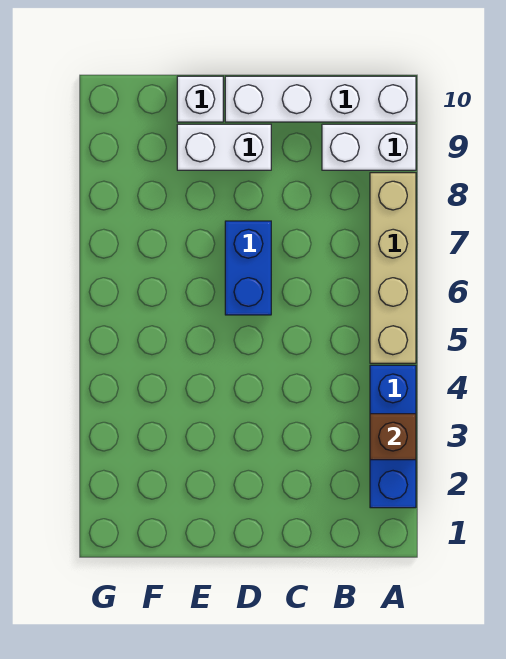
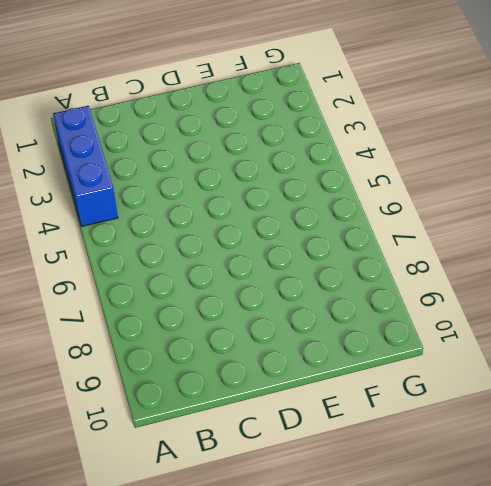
none -> tan brick A5:A8 level 1
none -> white brick A9:B9 level 1

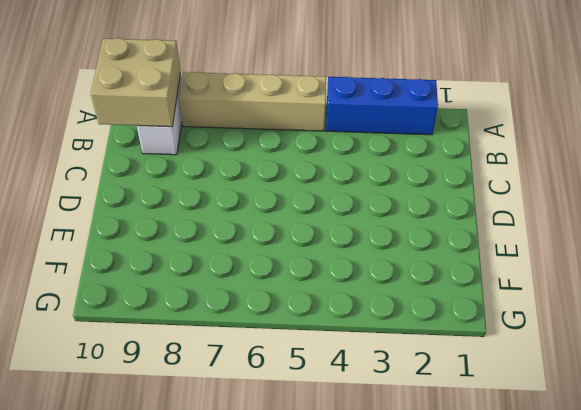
tan brick A9:B10 level 2 -> none
none -> white brick A10:D10 level 1
none -> blue brick D6:D7 level 1

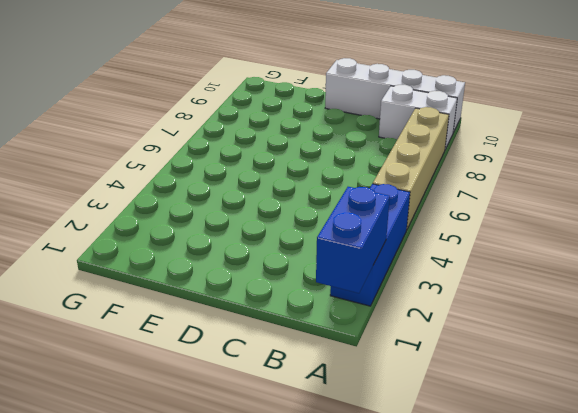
blue brick A1:A2 level 2 -> blue brick D6:D7 level 1
none -> white brick D9:E9 level 1
none -> white brick E10 level 1

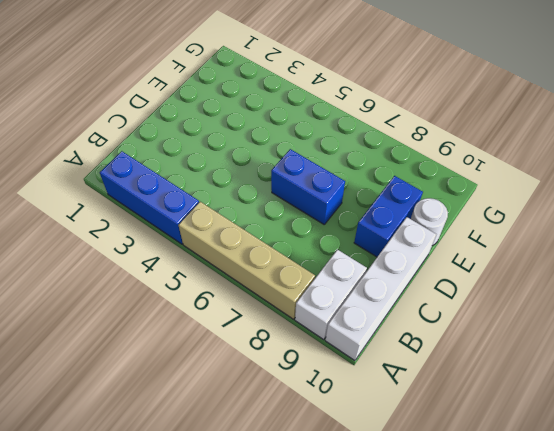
blue brick D9:E9 level 1 -> white brick D9:E9 level 1
white round brick E10 level 1 -> white brick E10 level 1
none -> brown brick A3 level 2

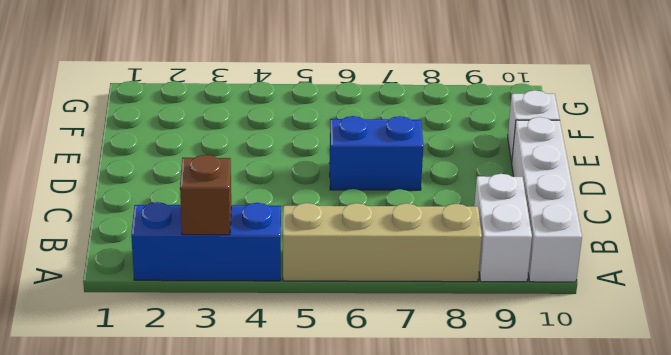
none -> white brick D9:E9 level 1

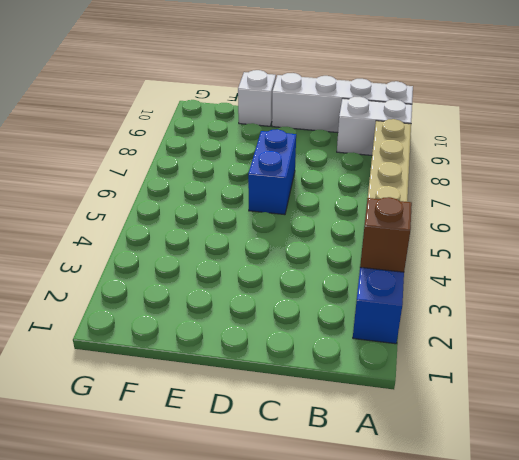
none -> white brick D9:E9 level 1

